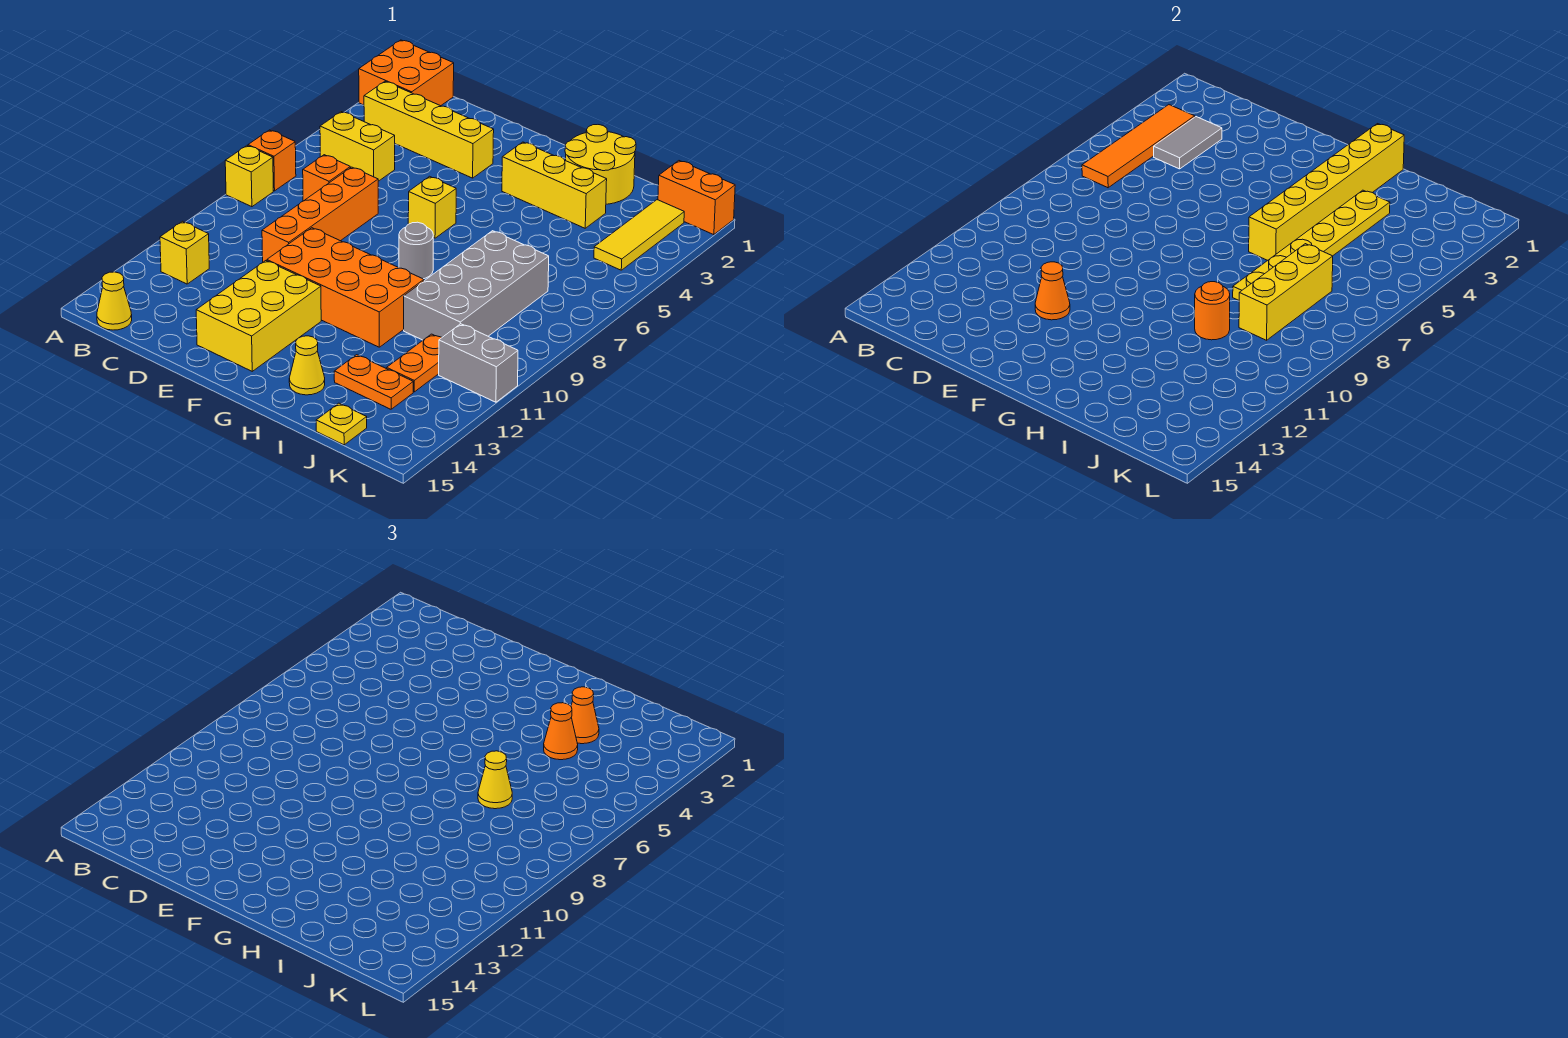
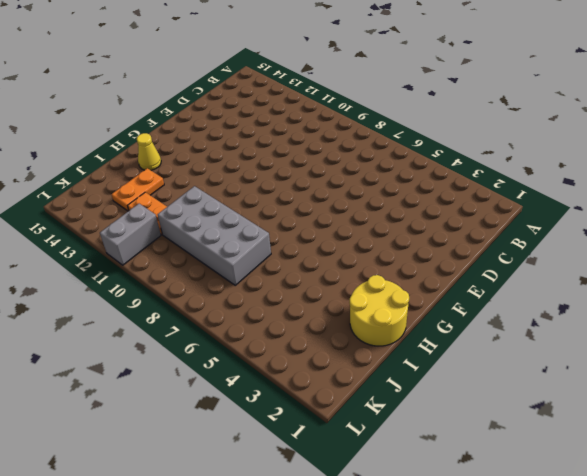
none -> orange brick A1:B2 level 1
none -> orange brick A7 level 1
none -> yellow brick A8 level 1
none -> yellow brick B3:E3 level 1

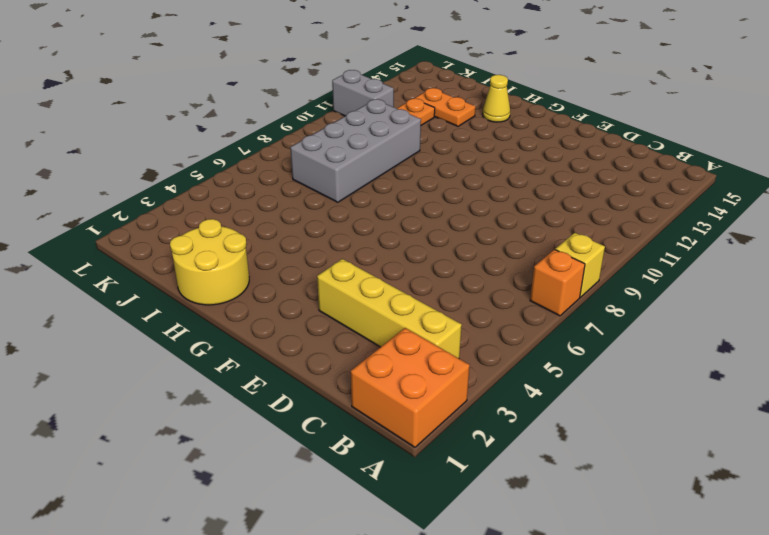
none -> yellow brick B5:C5 level 1
none -> yellow brick B12 level 1
none -> yellow cone B15 level 1
none -> orange brick C7 level 1

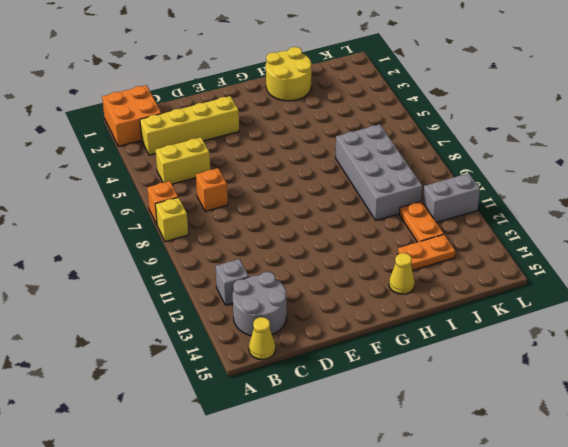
grey brick B12 level 1 -> yellow brick B12 level 1
grey round brick B13:C14 level 1 -> none
none -> orange brick D7:D10 level 1
none -> orange brick E10:H11 level 1
none -> yellow brick E12:F14 level 1
none -> yellow brick F6 level 1

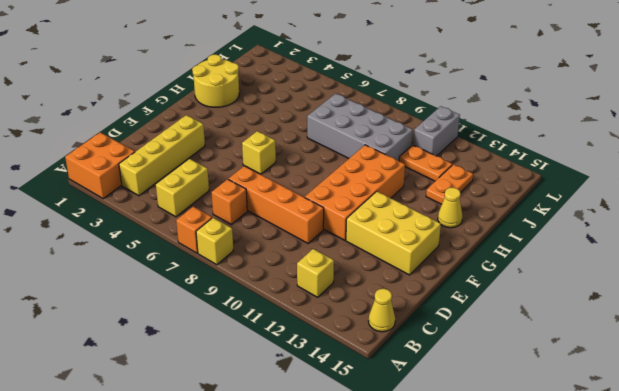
none -> yellow brick G3:I3 level 1
none -> grey round brick G8 level 1
none -> yellow plate J15 level 1
none -> orange brick K1:L1 level 1

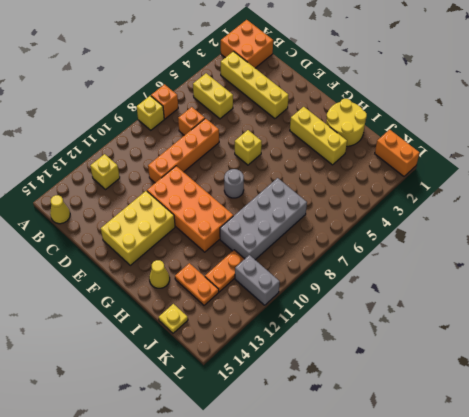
none -> yellow tile K2:K4 level 1
none -> orange tile B3:B6 level 2
none -> grey tile C3:C4 level 2
none -> orange cone E12 level 2

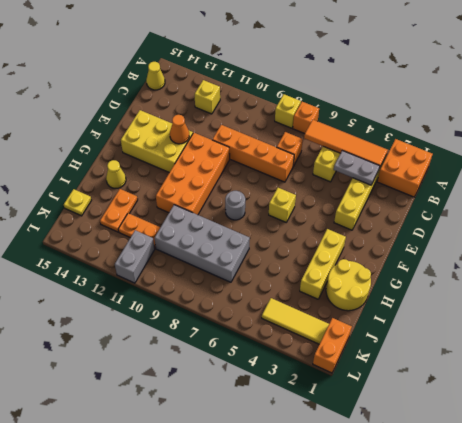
grey plate C3:C4 level 2 -> grey tile C3:C4 level 2
none -> yellow brick H1:H6 level 2
none -> yellow plate I3:I8 level 2
none -> orange round brick I10 level 2
none -> yellow brick J7:J9 level 2

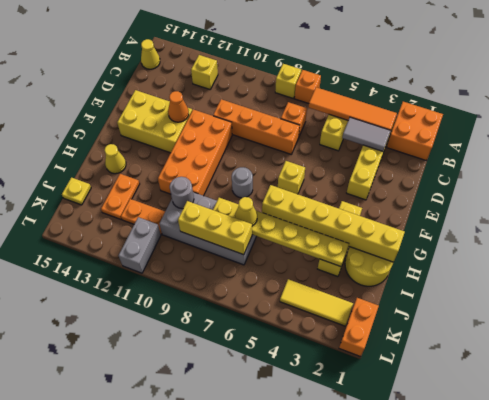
grey round brick I10 level 2 -> orange round brick I10 level 2
none -> orange cone I3 level 3
none -> orange cone I4 level 3

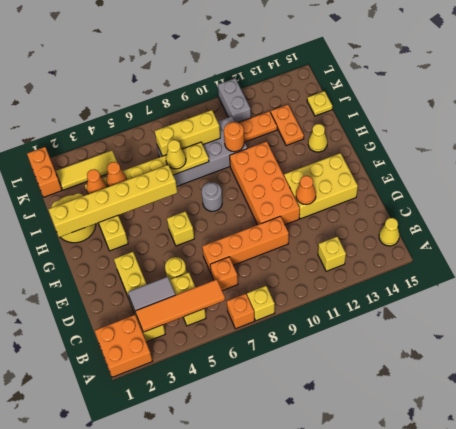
yellow round brick D5 level 1 -> none

